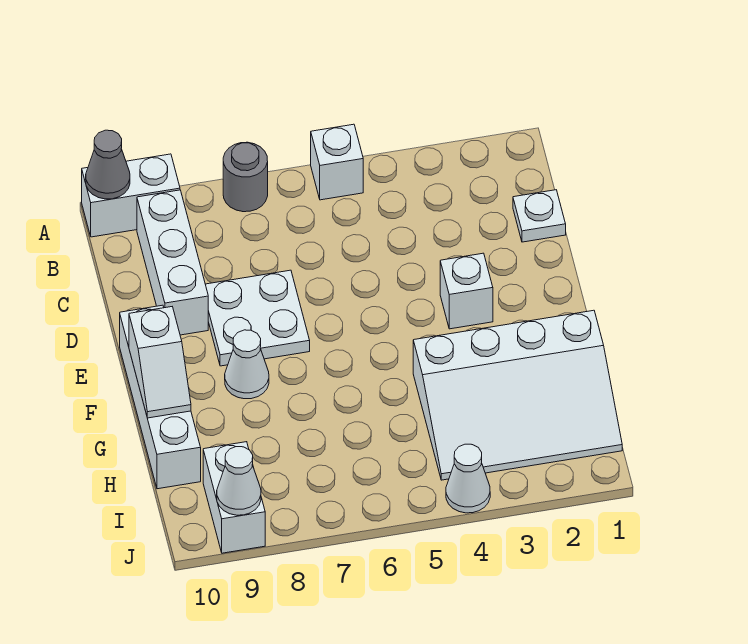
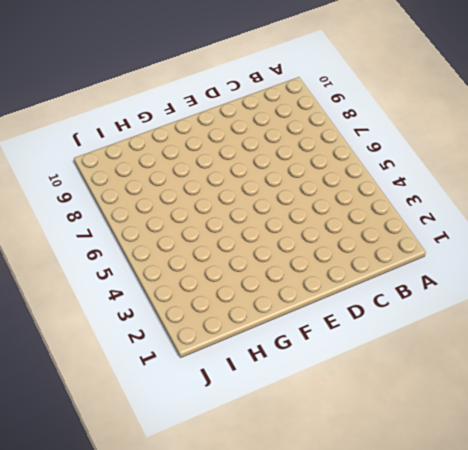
none -> white brick A5 level 1
none -> grey round brick A7 level 1
none -> white brick A9:A10 level 1

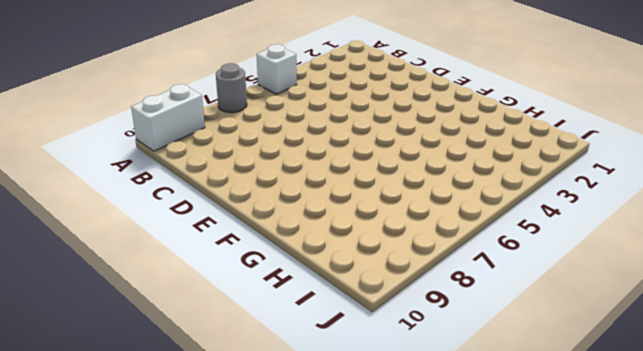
none -> white brick B9:D9 level 1
none -> white plate C1 level 1
none -> white plate D7:E8 level 1

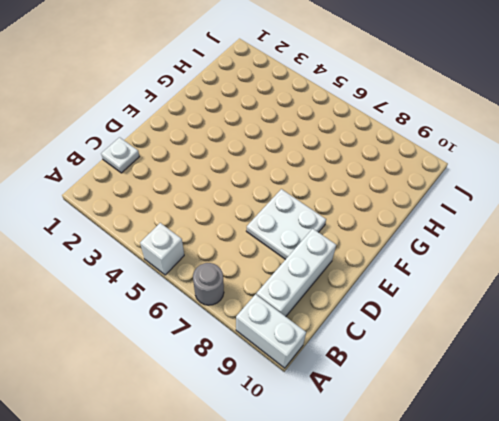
none -> white brick E3 level 1
none -> white brick E10:H10 level 1
none -> white cone F8 level 1

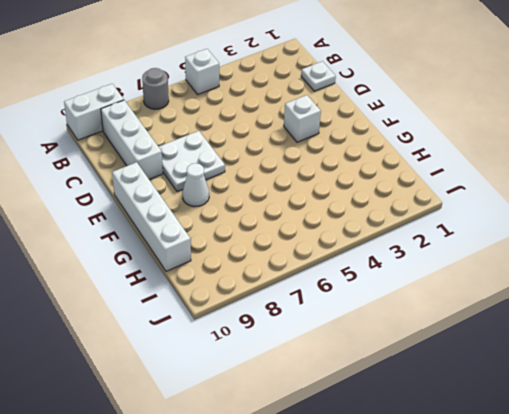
none -> white slope G1:I4 level 1 top G
none -> white brick I9:J9 level 1
none -> white cone J4 level 1

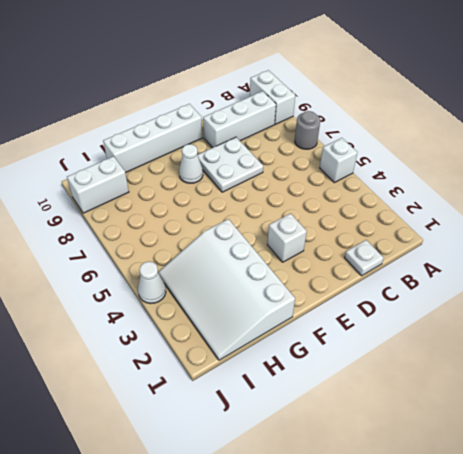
none -> grey cone A10 level 2
none -> white slope F10:G10 level 2 top F
none -> white cone J9 level 2

